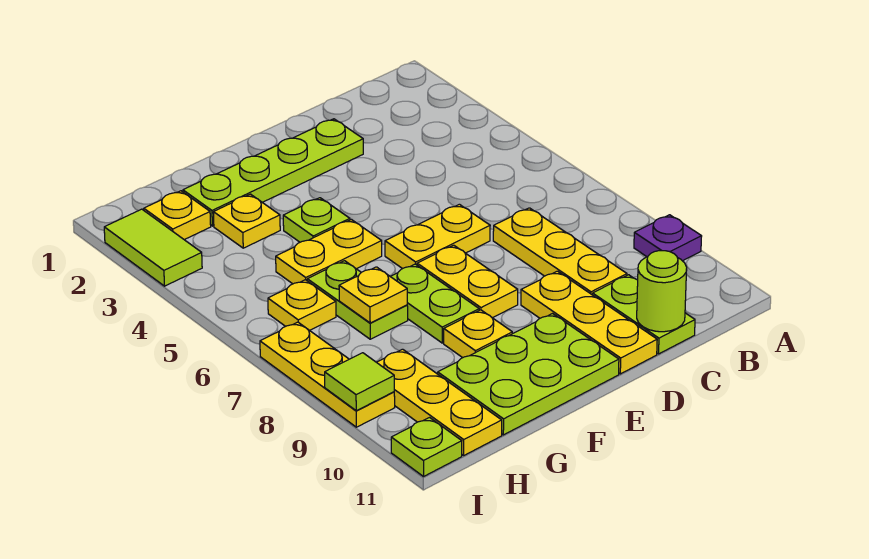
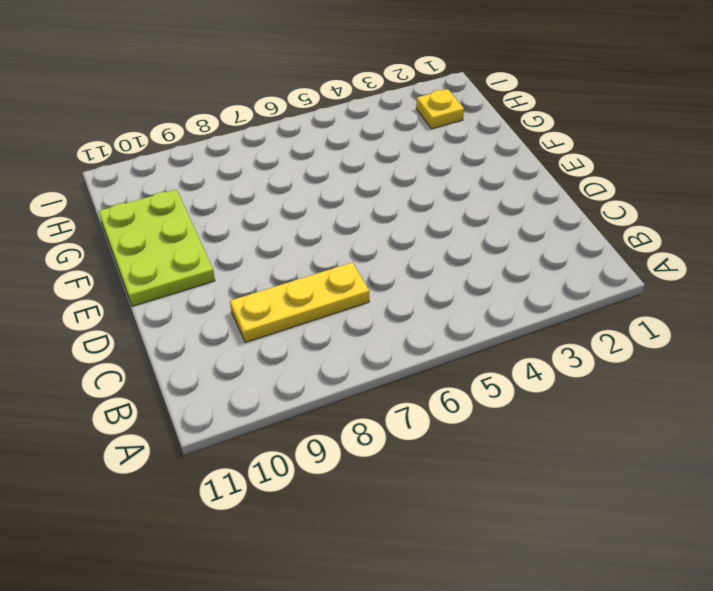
none -> purple plate A9 level 1
none -> lime plate C10:C11 level 1
none -> lime plate D2:G2 level 1

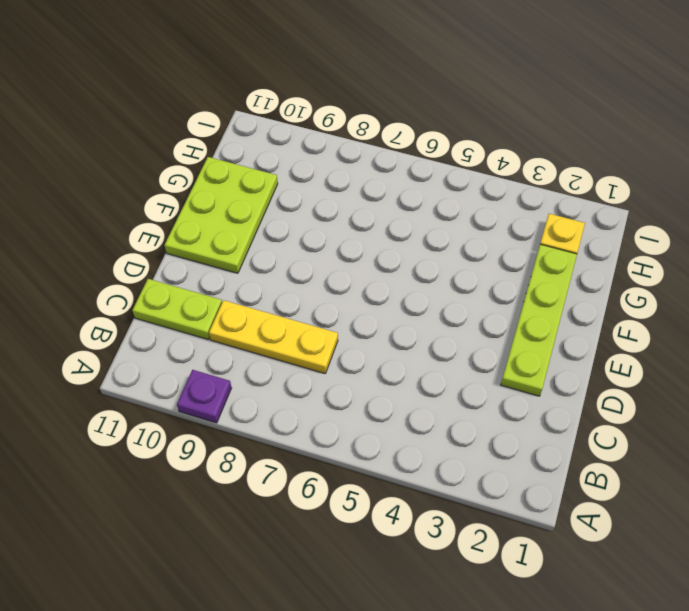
none -> yellow plate D6:E6 level 1
none -> yellow plate D9:D11 level 1
none -> yellow plate E7:E8 level 1

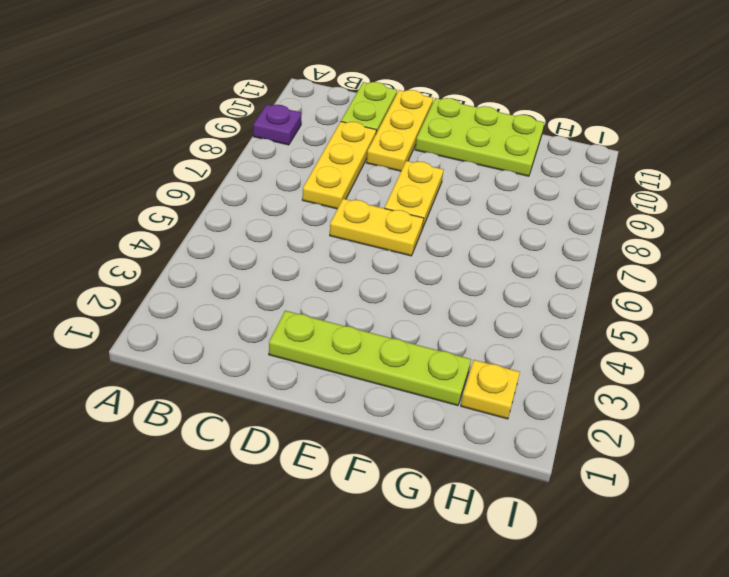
none -> lime plate F4 level 1
none -> yellow plate F5:G5 level 1
none -> lime plate F7:F8 level 1

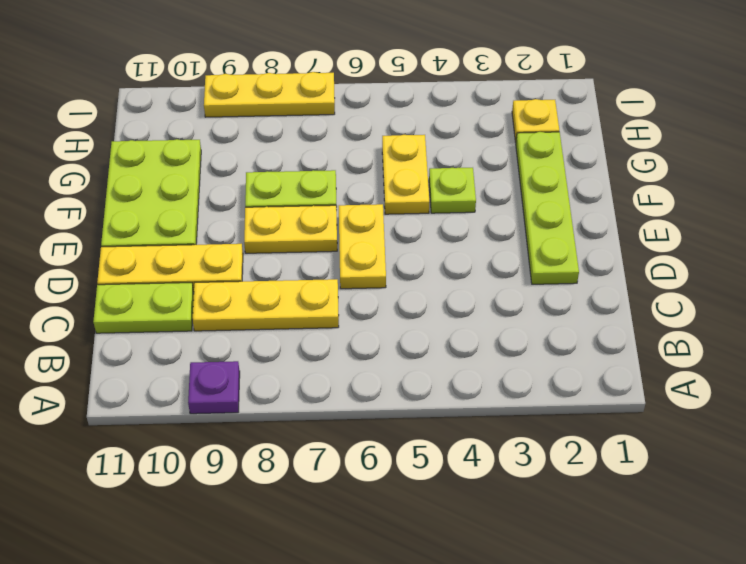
none -> yellow plate F9 level 1
none -> yellow plate G3 level 1
none -> lime plate G6:G7 level 1

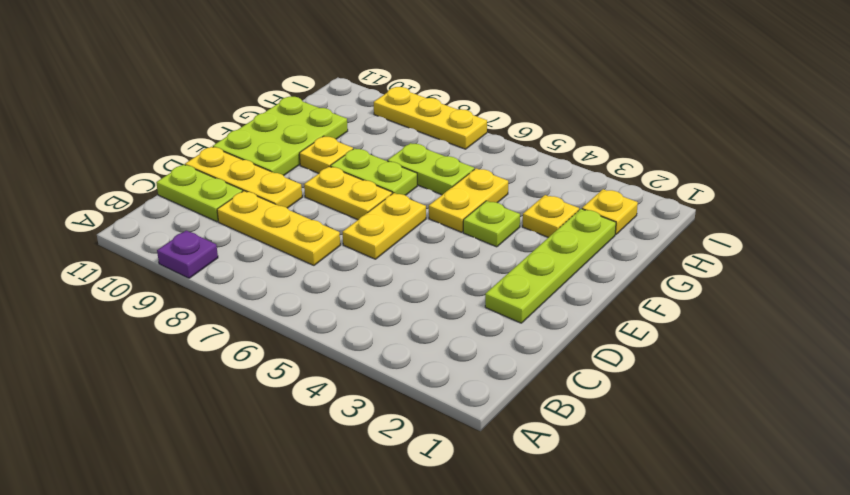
none -> yellow plate H6 level 1
none -> yellow plate H9:H11 level 1
none -> lime tile I2:I3 level 1

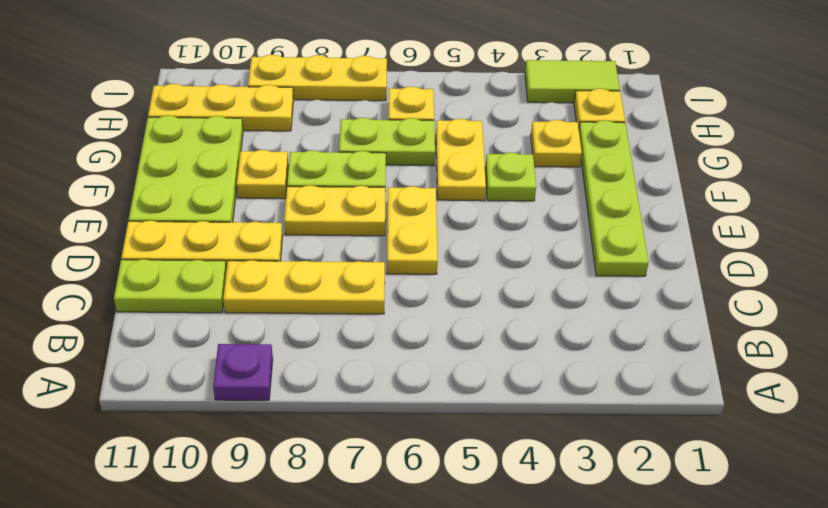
none -> lime plate I11 level 1
none -> lime round brick C11 level 2
none -> yellow plate G7 level 2

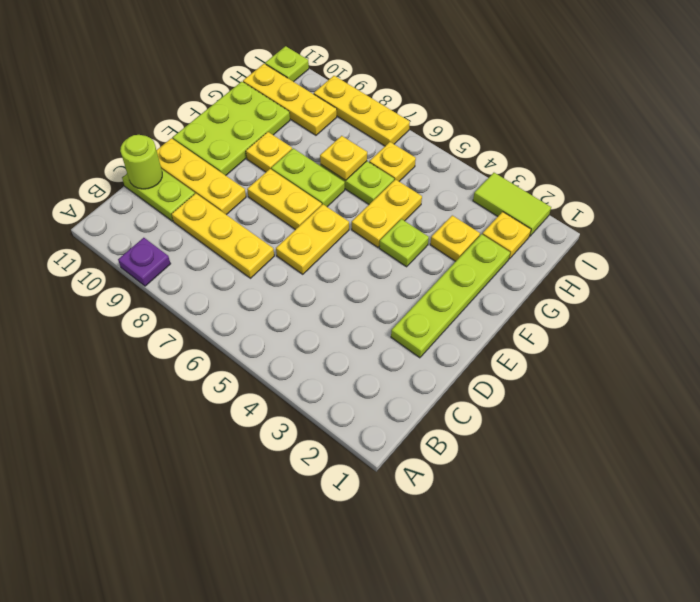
none -> lime tile I9 level 2

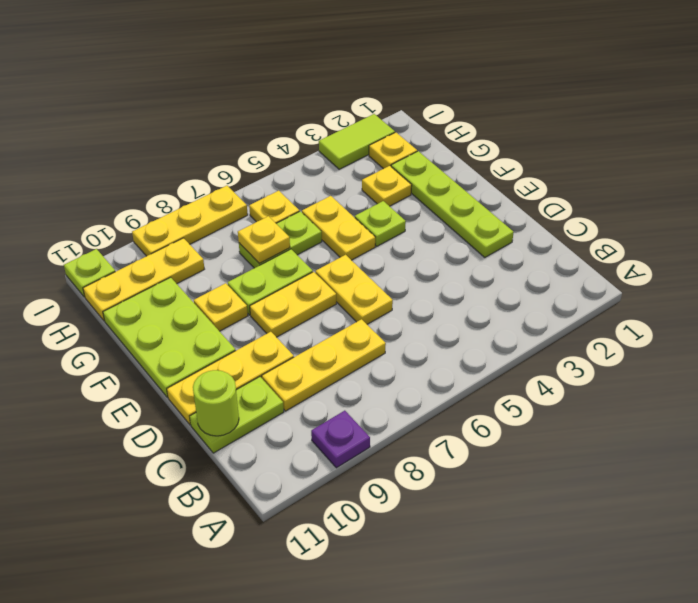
none -> lime tile I9 level 2

